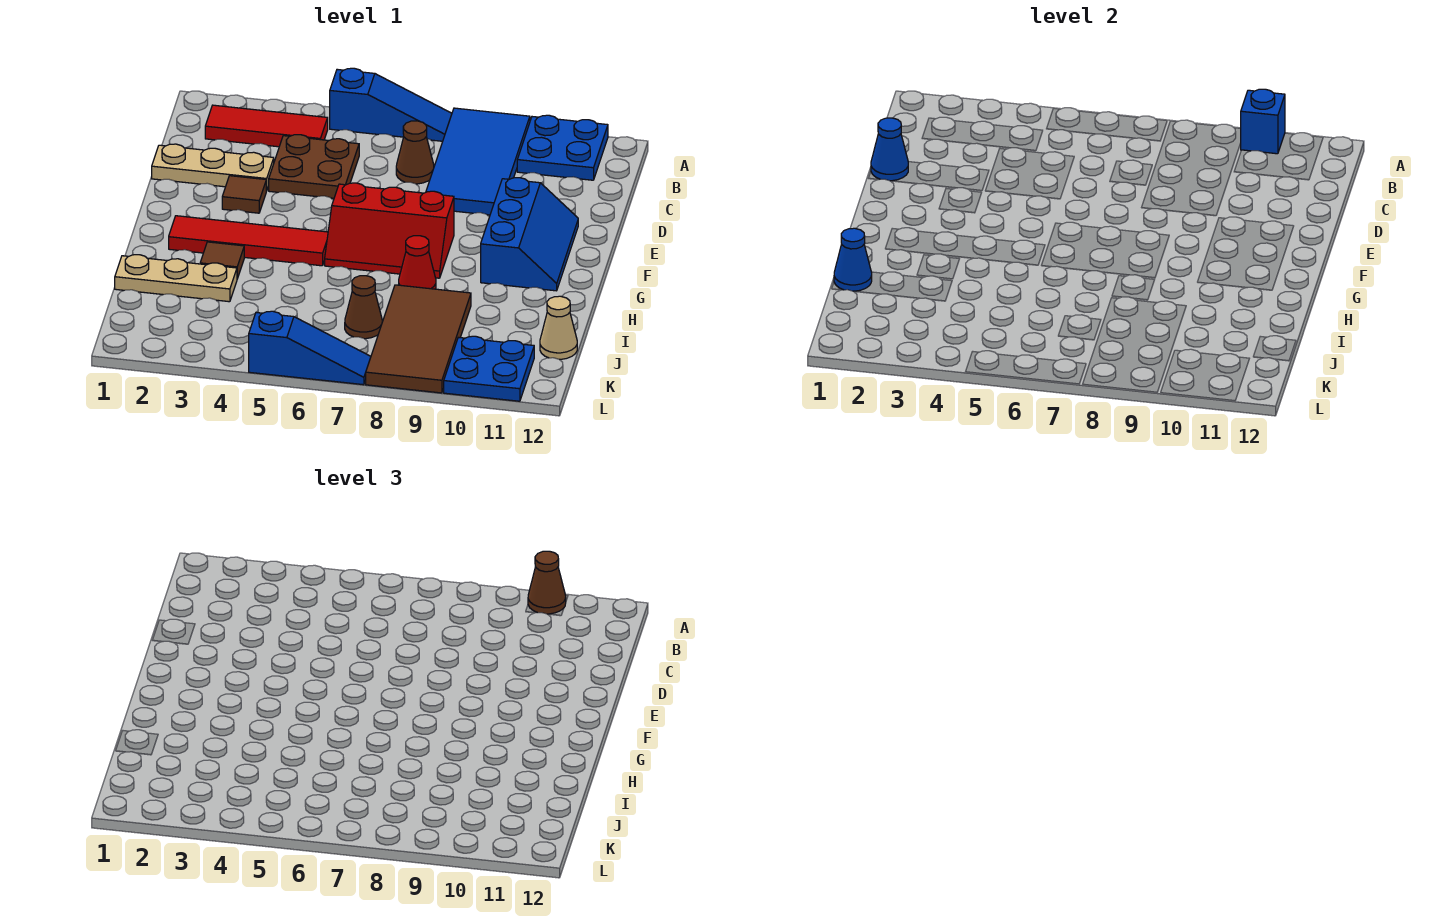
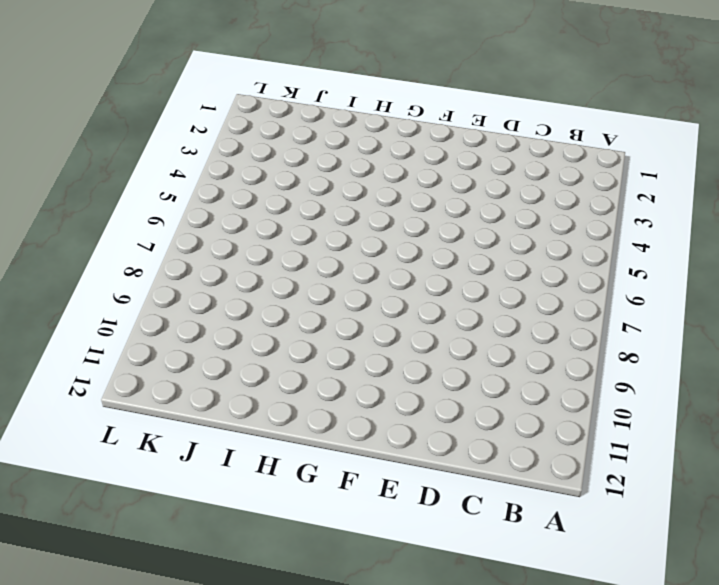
none -> blue slope A5:A7 level 1 top 5
none -> blue tile A8:D9 level 1
none -> blue plate A10:B11 level 1

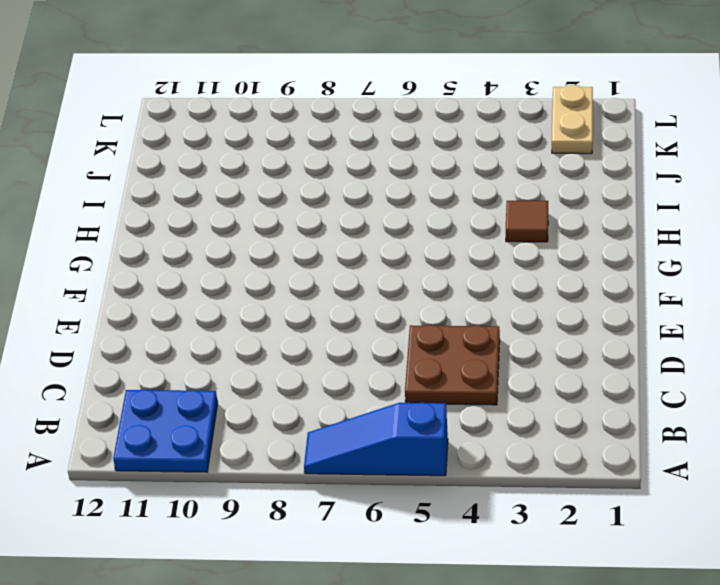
tan plate K2:L2 level 1 -> none
none -> blue tile A8:D9 level 1
none -> red tile B2:B4 level 1
none -> brown cone C7 level 1

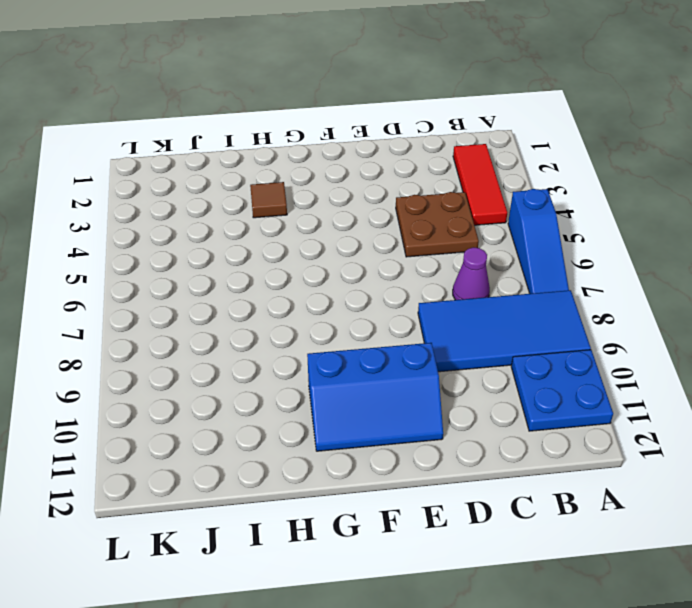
purple cone C7 level 1 -> brown cone C7 level 1
none -> tan plate D1:D3 level 1
none -> brown tile E3 level 1
none -> red slope F6:G8 level 1 top F

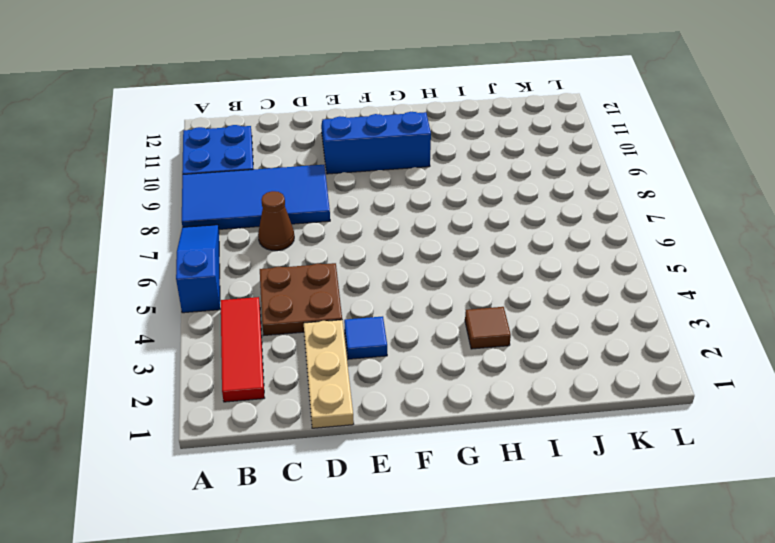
blue tile E3 level 1 -> brown tile E3 level 1
none -> red slope F6:G8 level 1 top F
none -> red tile G2:G5 level 1
none -> red cone H8 level 1

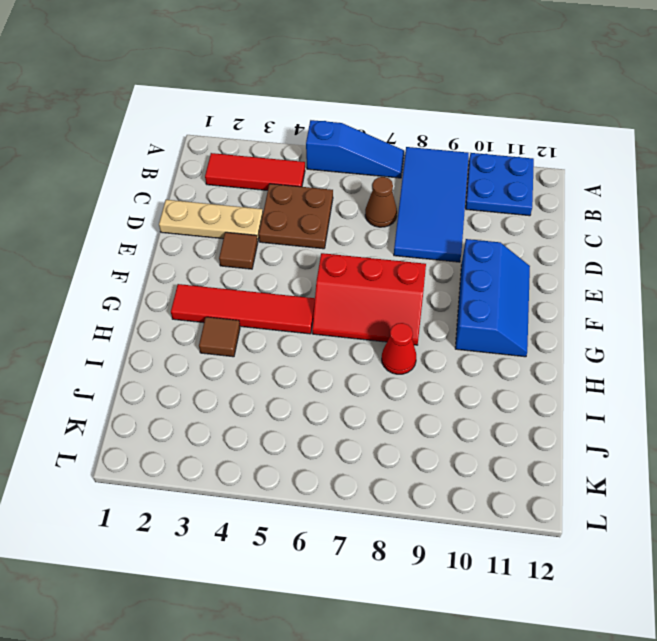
none -> tan plate I1:I3 level 1
none -> brown tile I8:L9 level 1
none -> brown cone J7 level 1

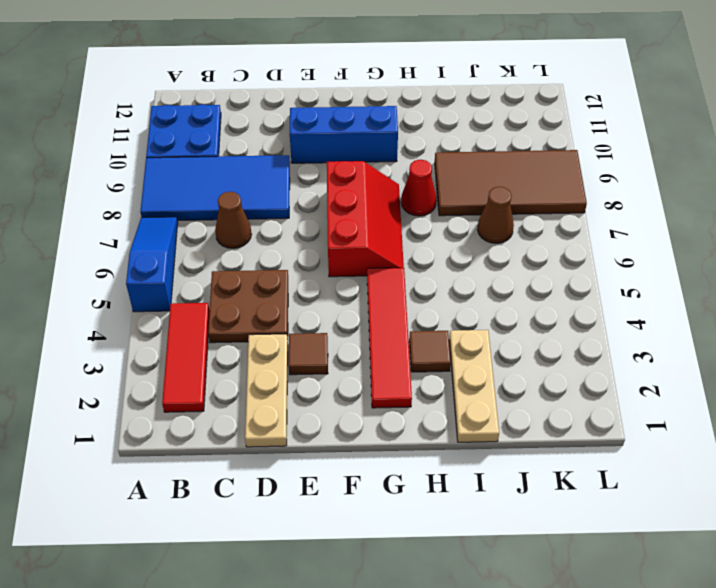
none -> tan cone J12 level 1
none -> blue plate K10:L11 level 1
none -> blue slope L5:L7 level 1 top 5

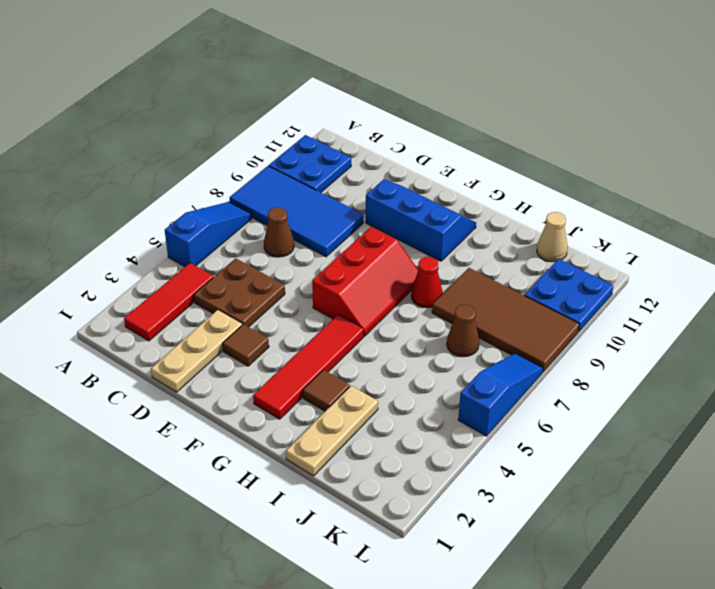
none -> blue brick A10 level 2
none -> blue cone D1 level 2
none -> blue cone I1 level 2

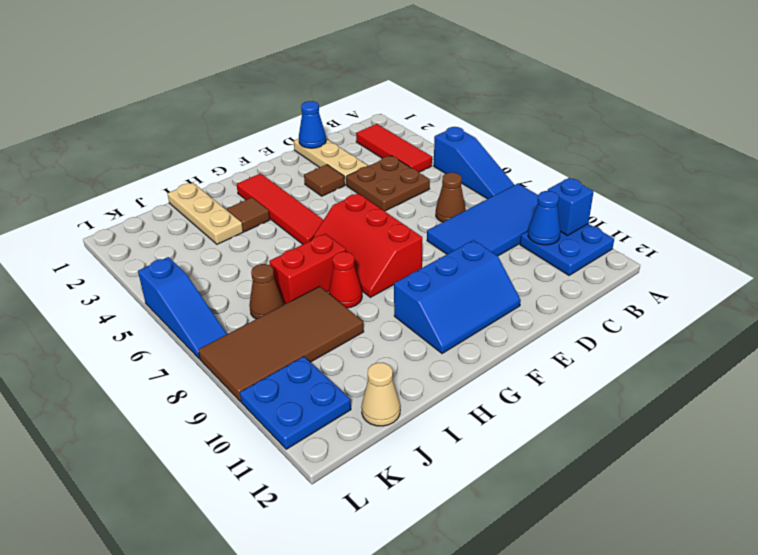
blue cone B10 level 2 -> blue cone I1 level 2
red brick H7:I7 level 1 -> none
none -> brown cone A10 level 3

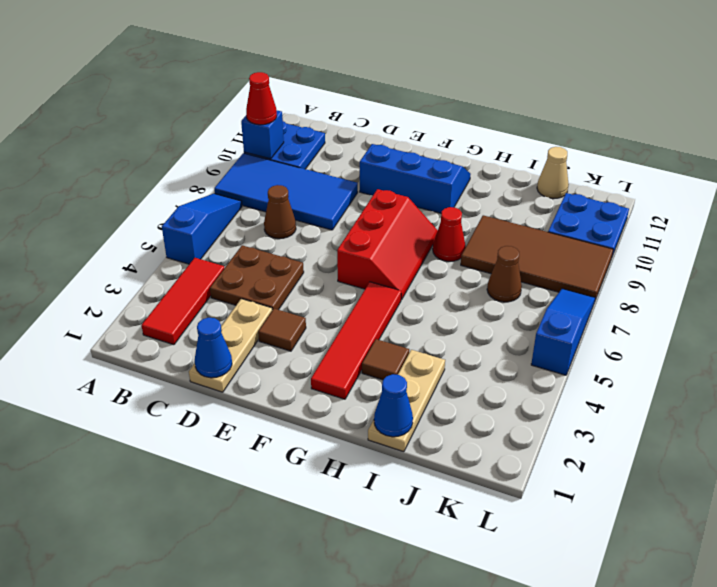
red cone A10 level 3 -> brown cone A10 level 3

